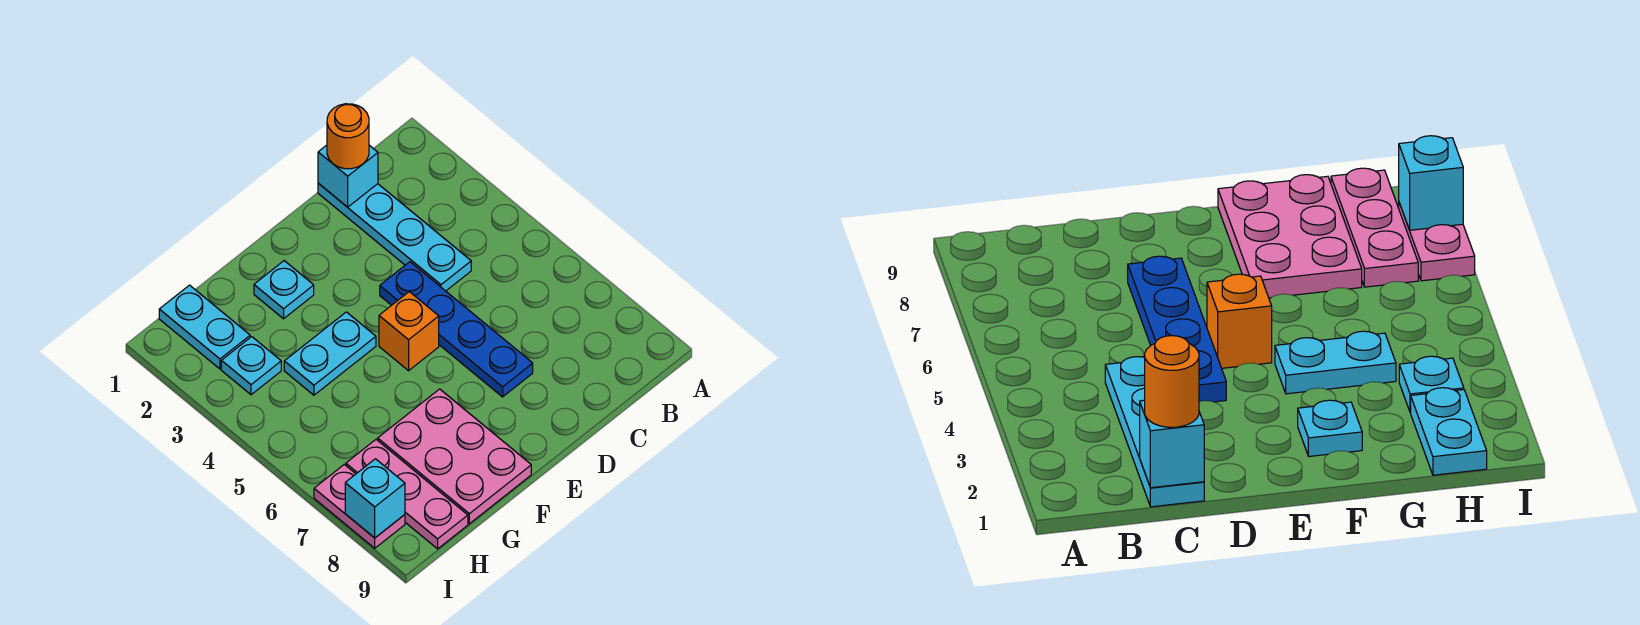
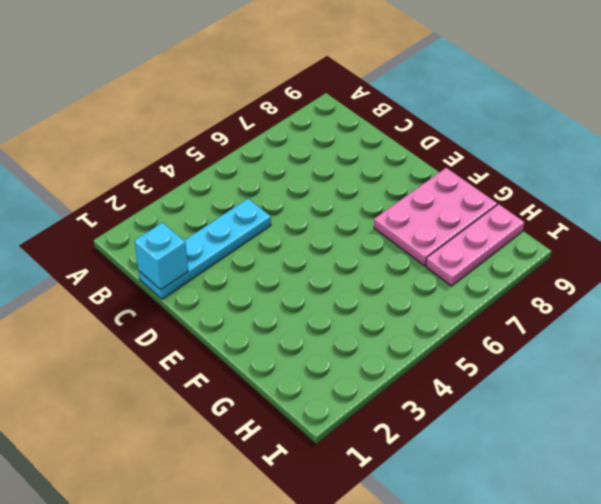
none -> blue plate D4:D7 level 1
none -> orange brick E5 level 1
none -> cyan plate F2 level 1

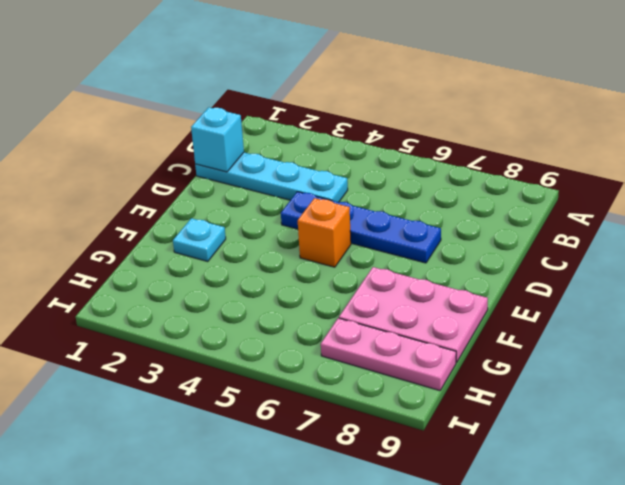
none -> cyan plate F4:G4 level 1
none -> cyan plate H1:H2 level 1
none -> cyan plate H3 level 1

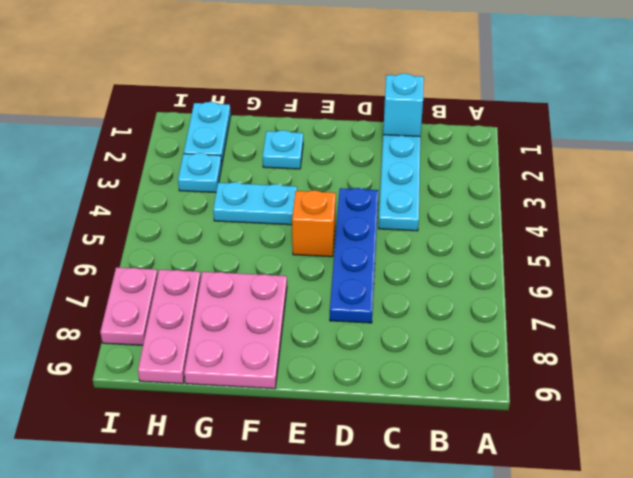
none -> cyan brick I8 level 2
none -> orange round brick C1 level 3

